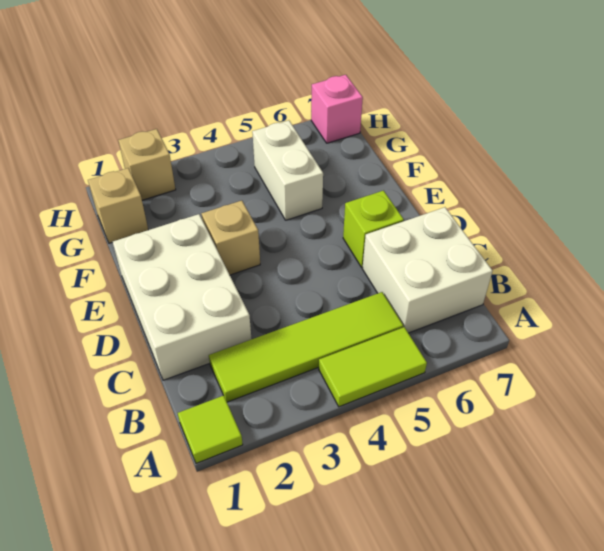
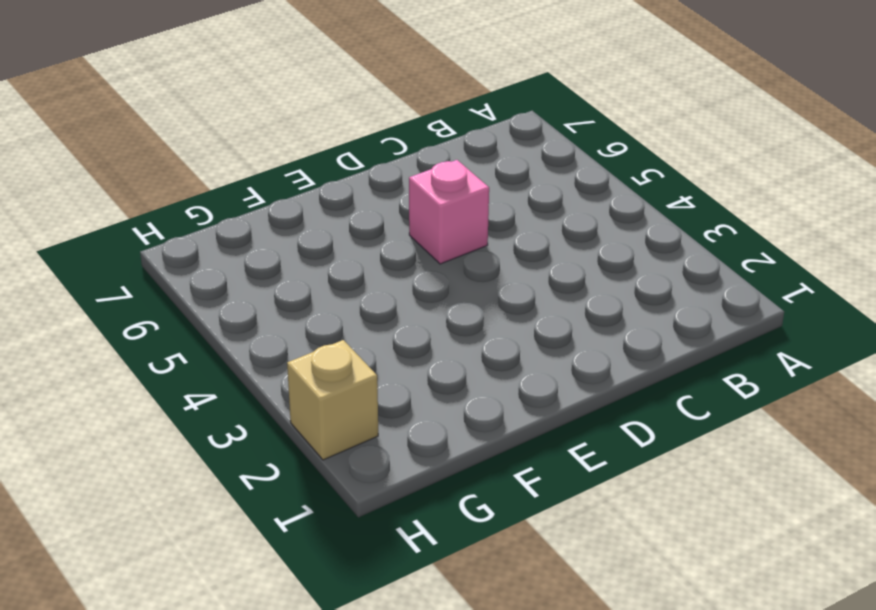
pink brick D5 level 1 -> pink brick H7 level 1
none -> lime tile A1 level 1
none -> lime tile A4:A5 level 1

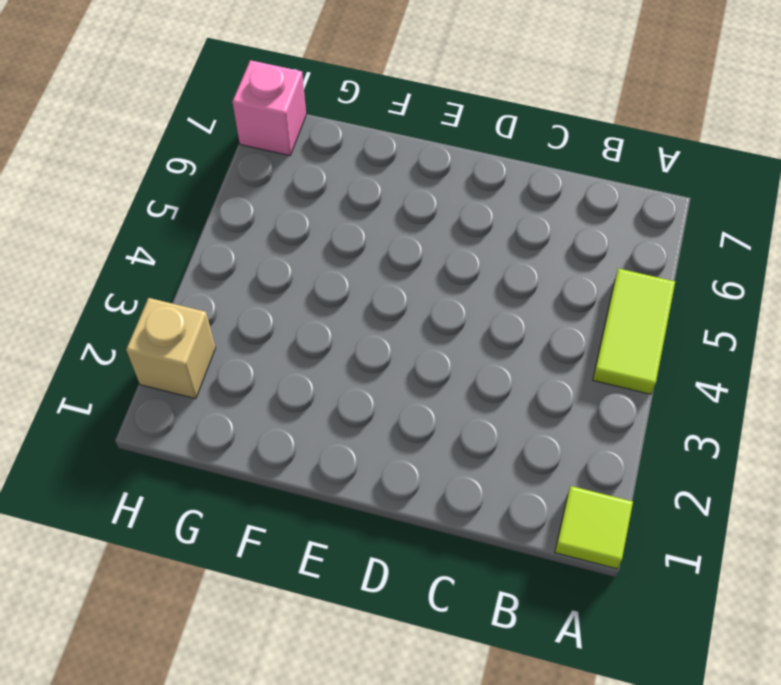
none -> lime tile B2:B5 level 1
none -> white brick B6:C7 level 1

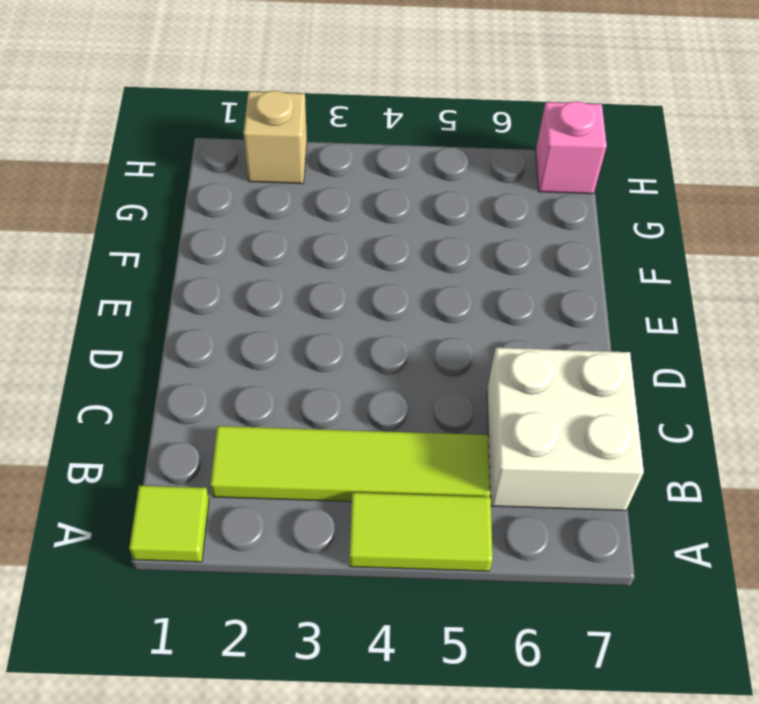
none -> white brick C1:E2 level 1
none -> lime brick D6 level 1

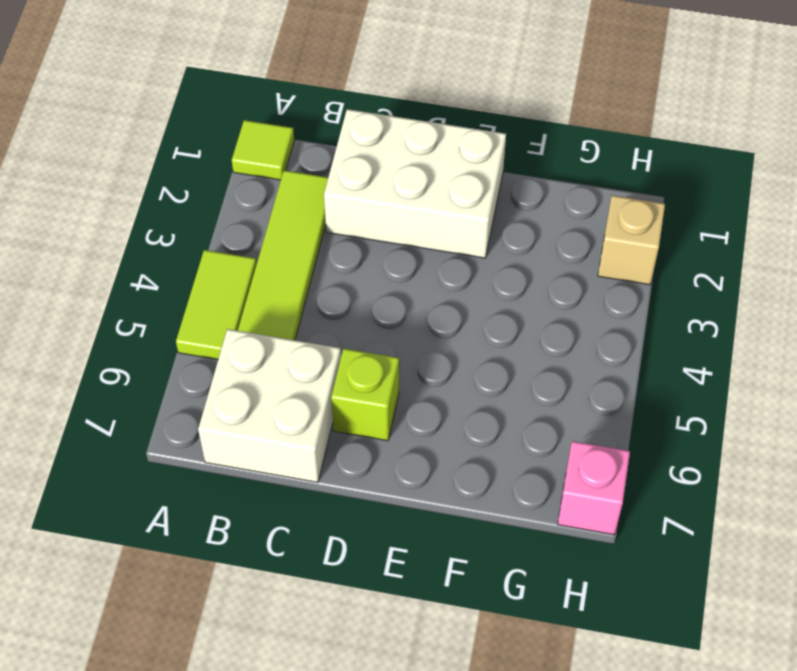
none -> tan brick E3 level 1
none -> white brick F5:G5 level 1

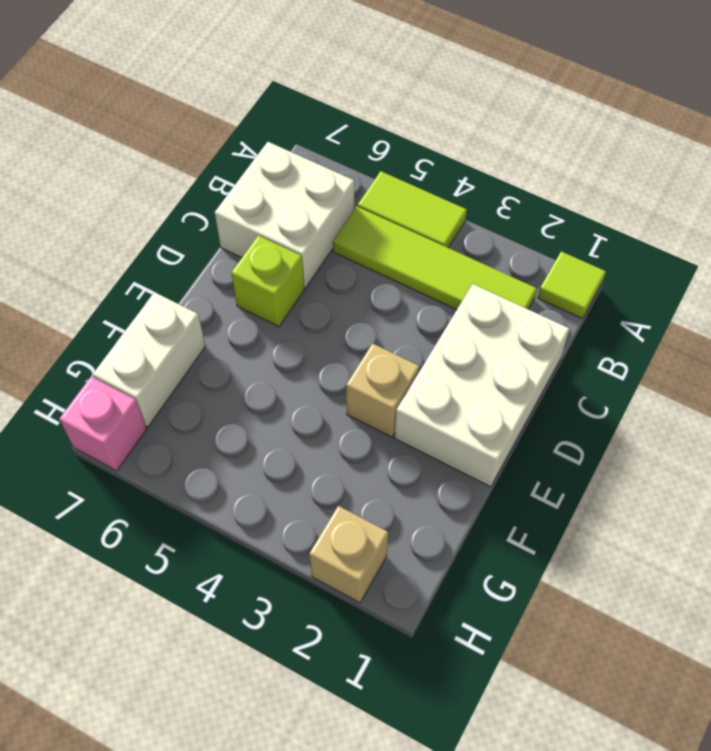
white brick F7:G7 level 1 -> white brick F5:G5 level 1
none -> tan brick G1 level 1

